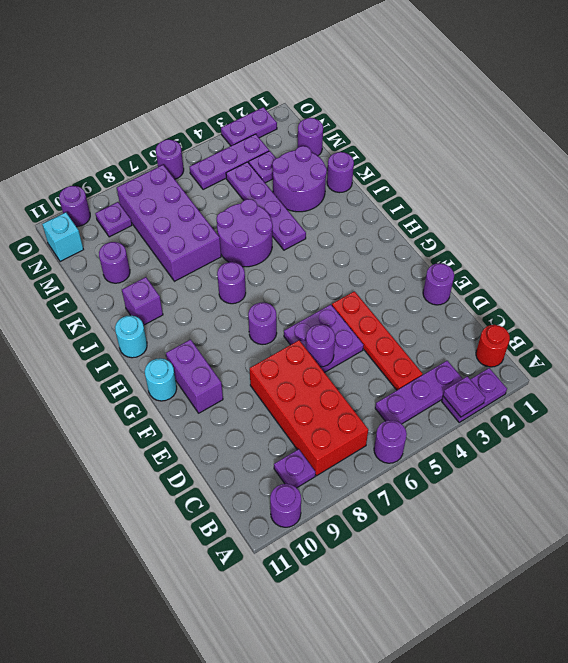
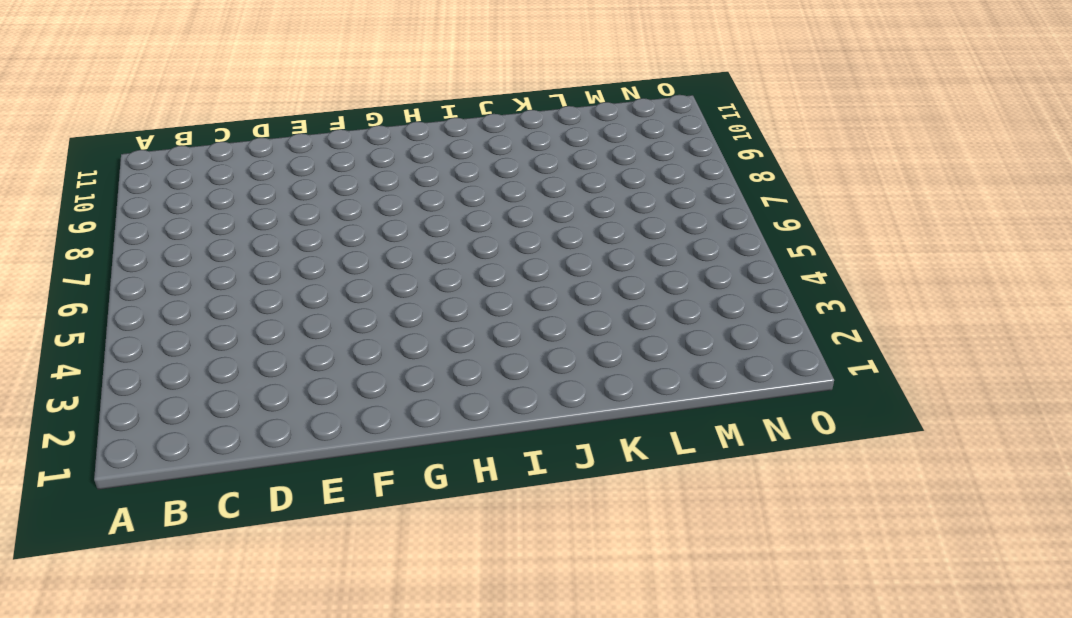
none -> purple plate A2:A3 level 1
none -> purple round brick A6 level 1
none -> purple round brick A10 level 1
none -> red round brick B1 level 1

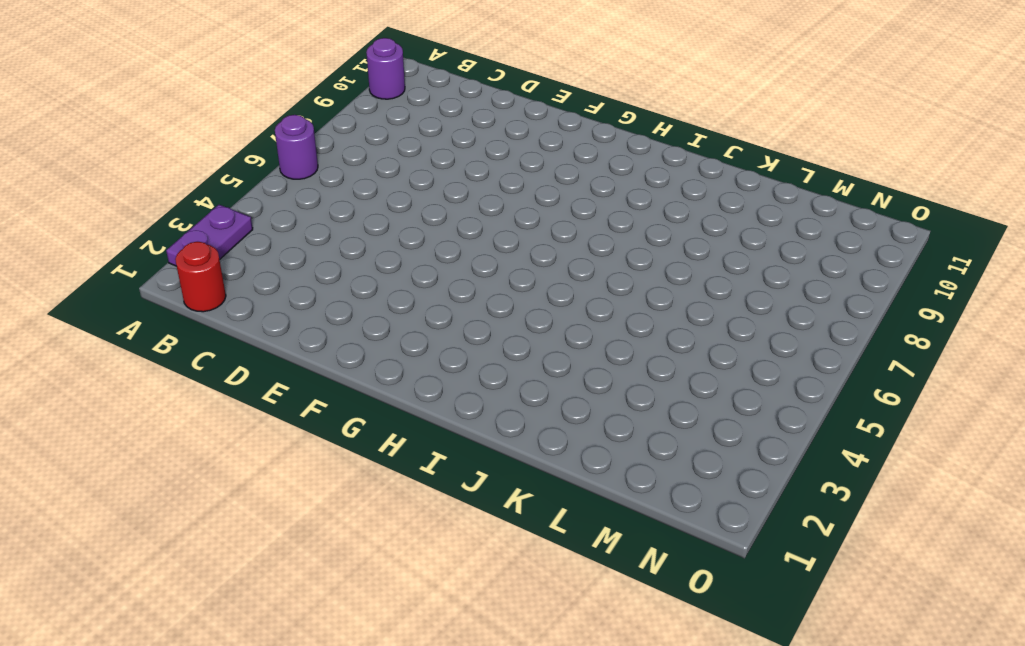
none -> purple plate B3:B5 level 1
none -> red brick B7:E8 level 1
none -> purple plate B9 level 1
none -> red plate C4:F4 level 1

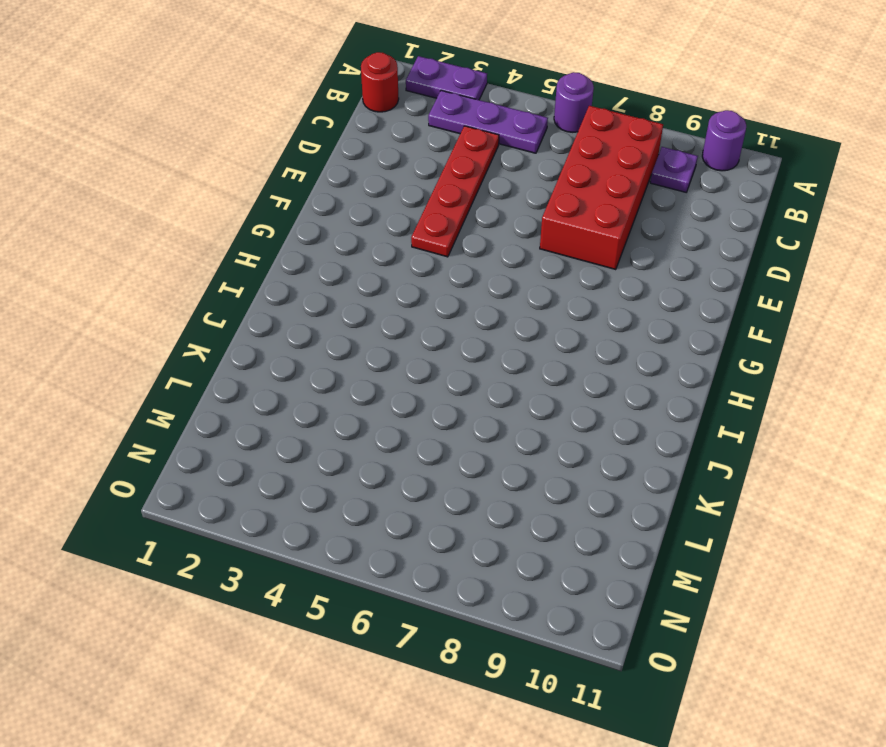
none -> purple round brick E1 level 1
none -> purple plate E5:F6 level 1
none -> purple brick F10:G10 level 1
none -> purple round brick G7 level 1

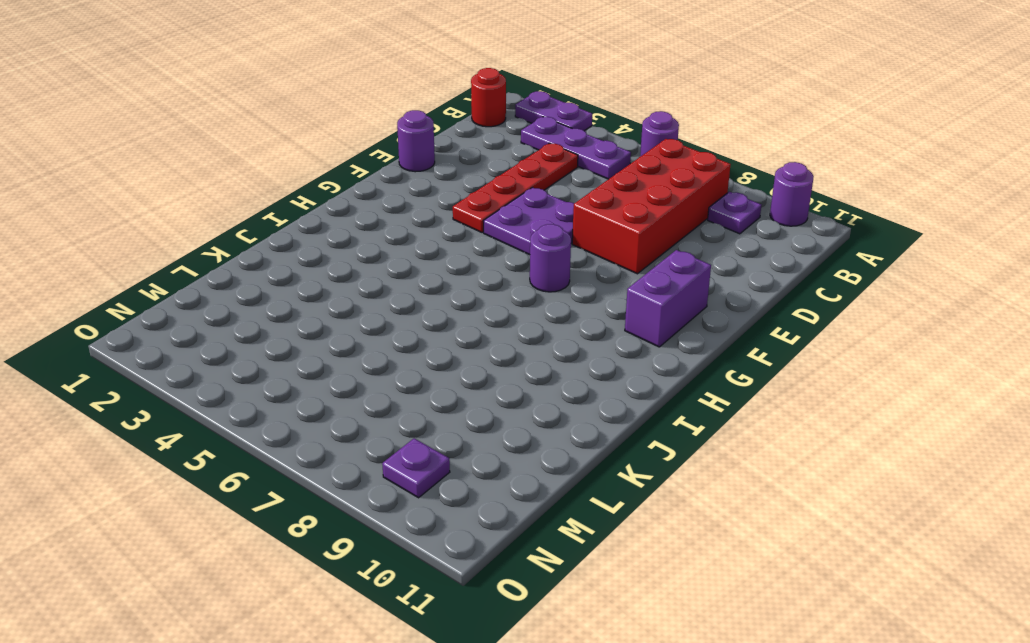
none -> cyan round brick G11 level 1
none -> purple round brick I7 level 1
none -> cyan round brick I11 level 1
none -> purple plate J4:M4 level 1

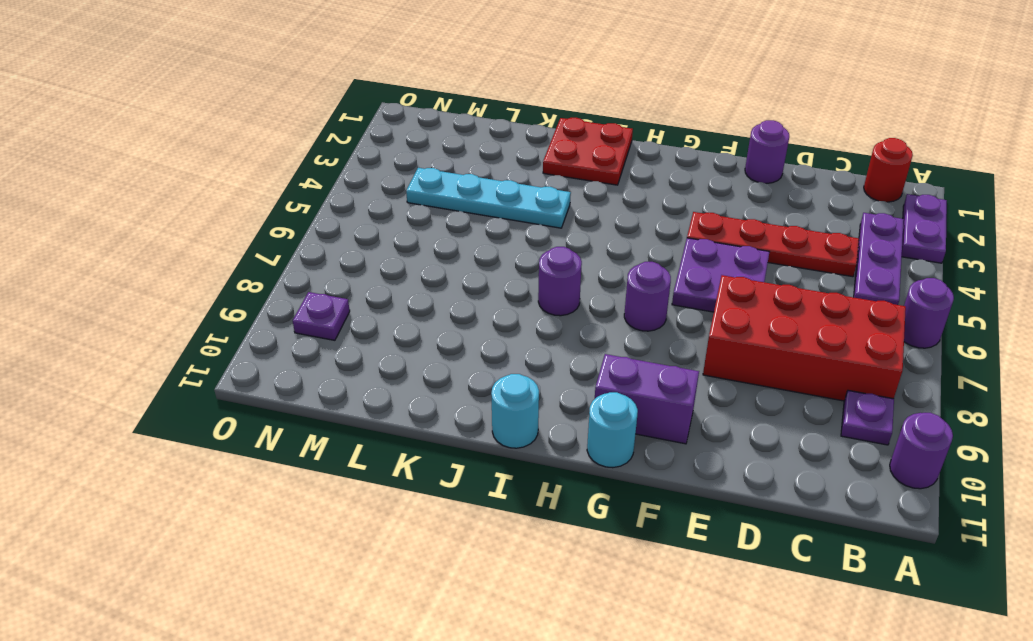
red plate I1:J2 level 1 -> none
cyan plate J4:M4 level 1 -> purple plate J4:M4 level 1
none -> purple round brick J5:K6 level 1
none -> purple brick J10 level 1
none -> purple round brick K1 level 1
none -> purple round brick K2:L3 level 1

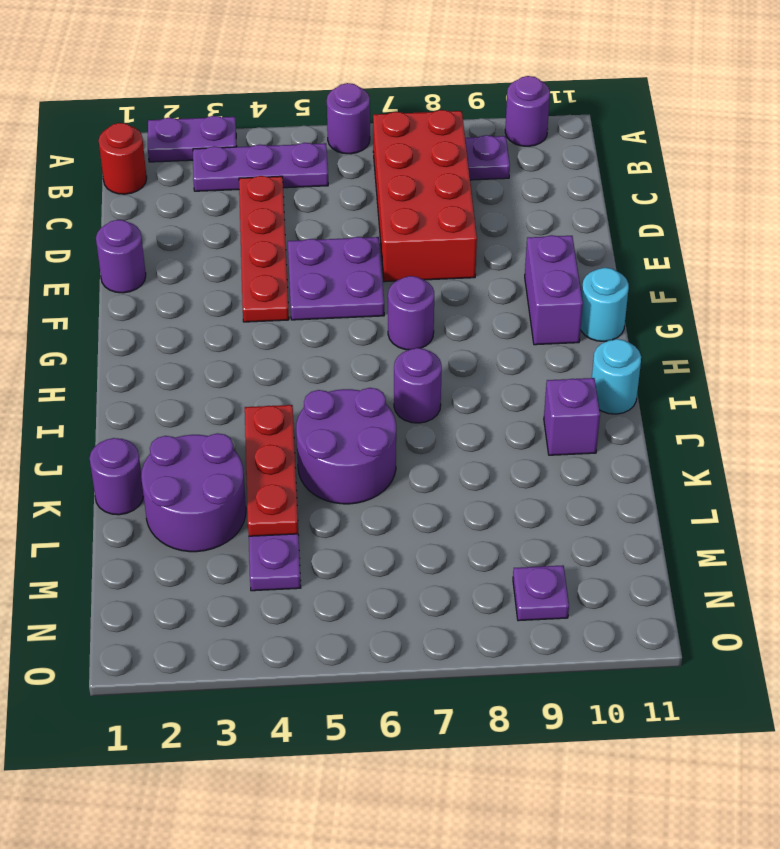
red plate J4:L4 level 2 -> none
none -> purple brick K7:N8 level 1
none -> purple round brick L10 level 1
none -> purple round brick M1 level 1
none -> purple plate M3 level 1

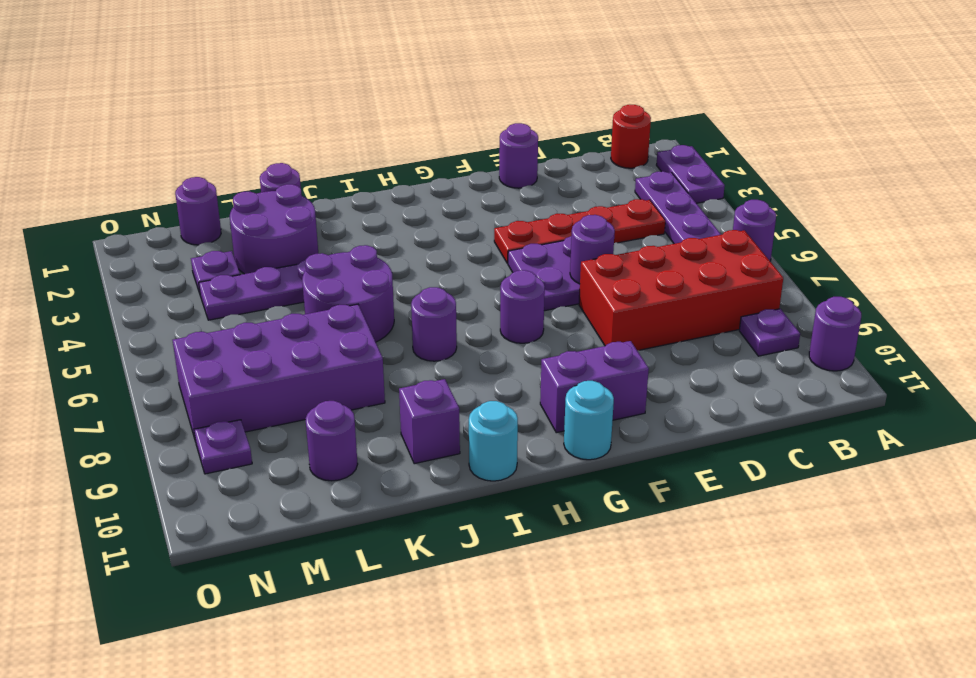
none -> purple plate N3:N5 level 1
none -> cyan brick N11 level 1
none -> purple plate O2:O3 level 1
none -> purple round brick O6 level 1

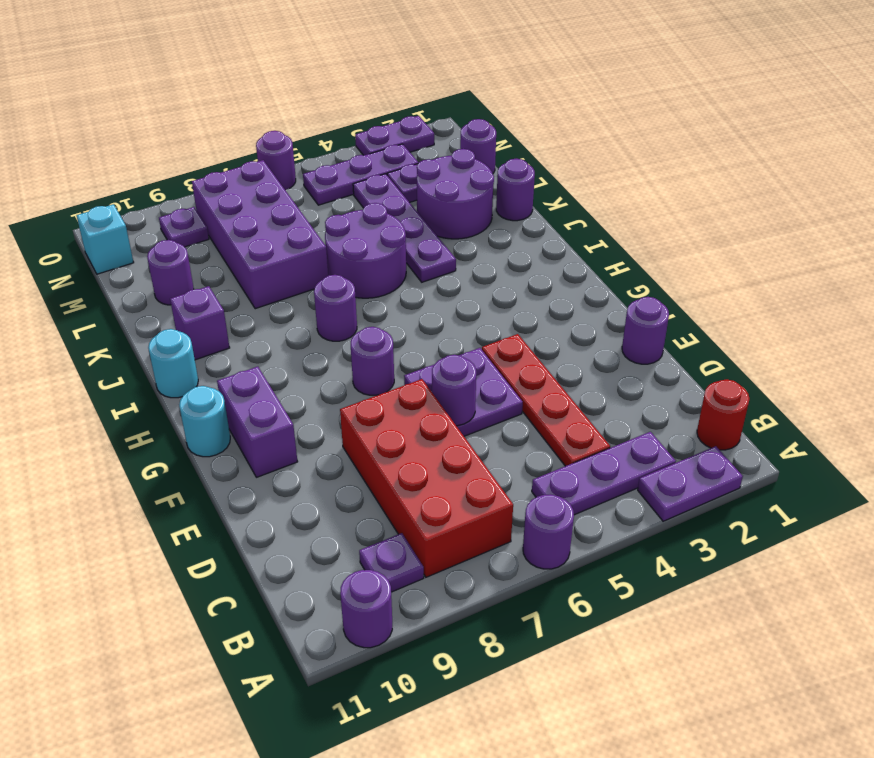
none -> purple round brick O10 level 1
none -> purple plate A3 level 2

